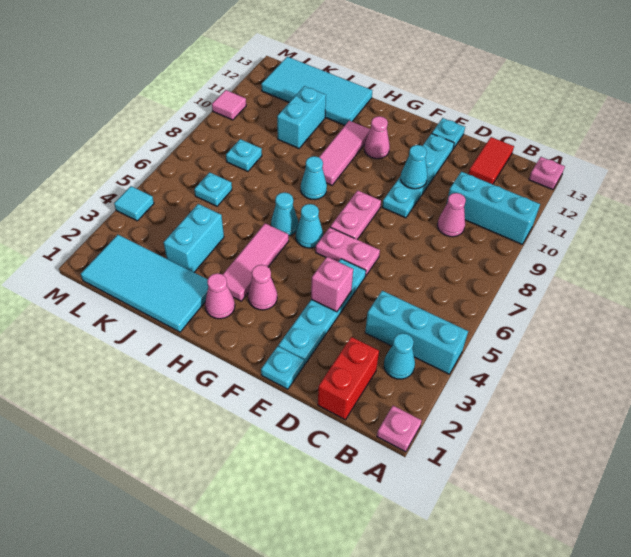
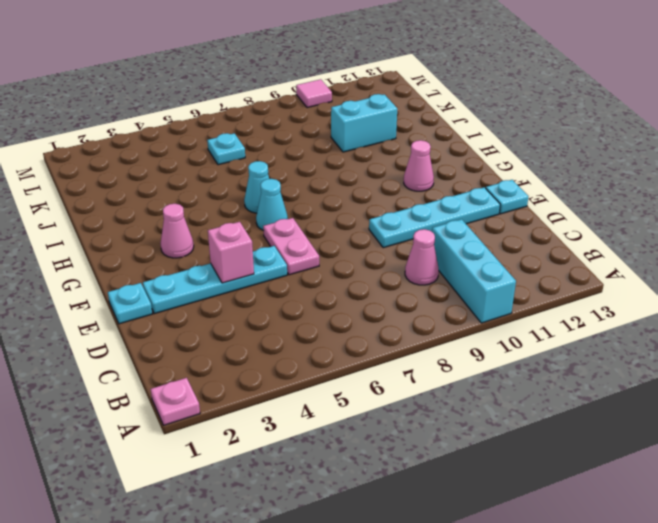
none -> cyan brick A4:C4 level 1
none -> pink plate A13 level 1
none -> cyan cone B3 level 1
none -> red brick C1:C2 level 1

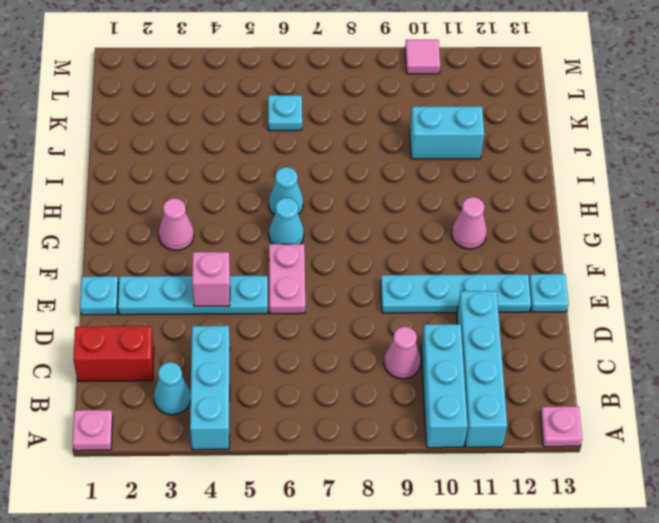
cyan brick A11:D11 level 1 -> none
none -> red tile C12:C13 level 1
none -> pink plate F7:F8 level 1
none -> pink cone H2 level 1
none -> pink tile H3:H5 level 1

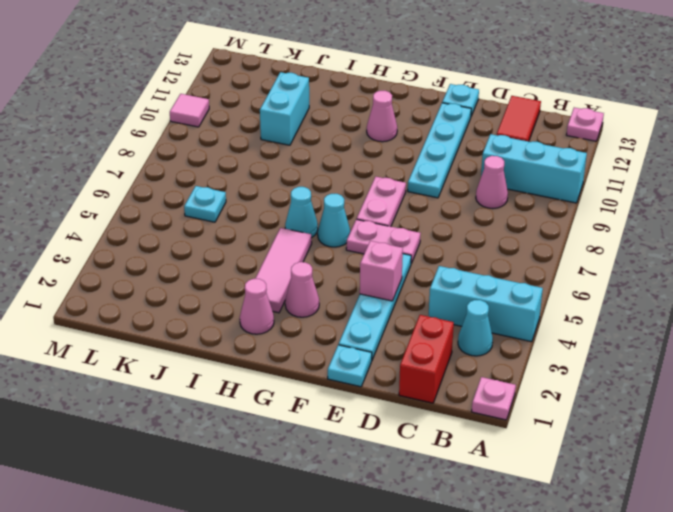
none -> cyan cone H8 level 1
none -> pink tile H9:H11 level 1
none -> cyan tile I1:L2 level 1
none -> cyan tile I12:L13 level 1

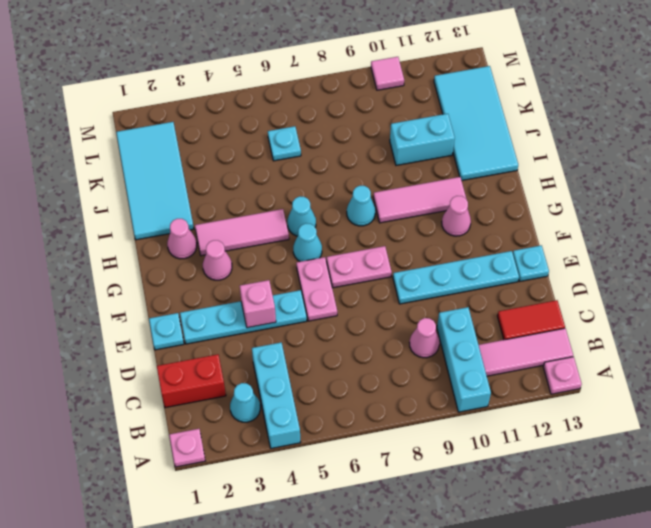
pink tile B11:B13 level 1 -> none
none -> cyan brick J3:J4 level 1
none -> cyan plate K8 level 1
none -> cyan tile M4 level 1
none -> cyan cone E10 level 2

